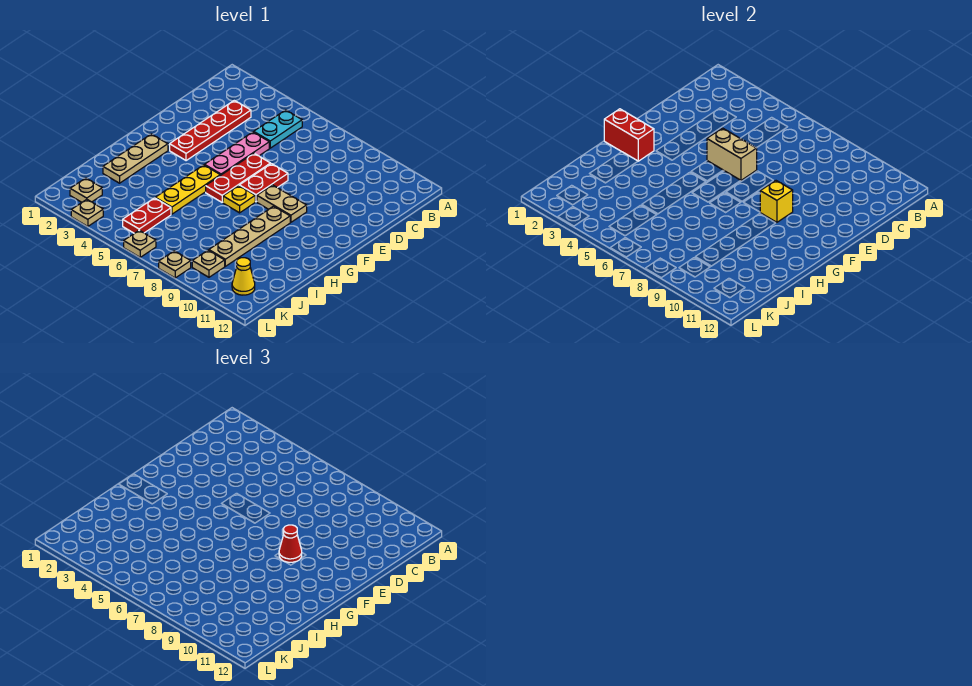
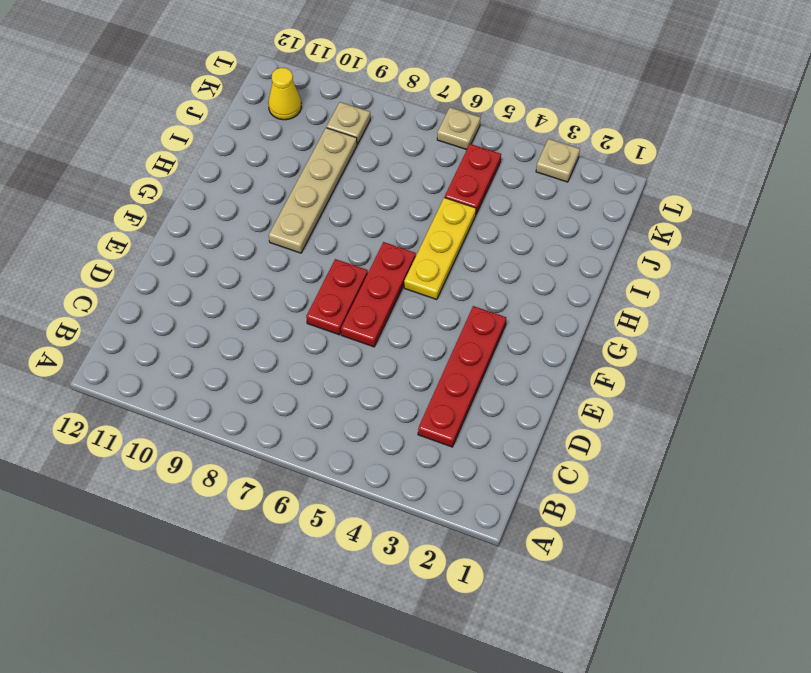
none -> cyan plate B5:C5 level 1
none -> pink plate D5:F5 level 1
none -> tan plate F8:F9 level 1

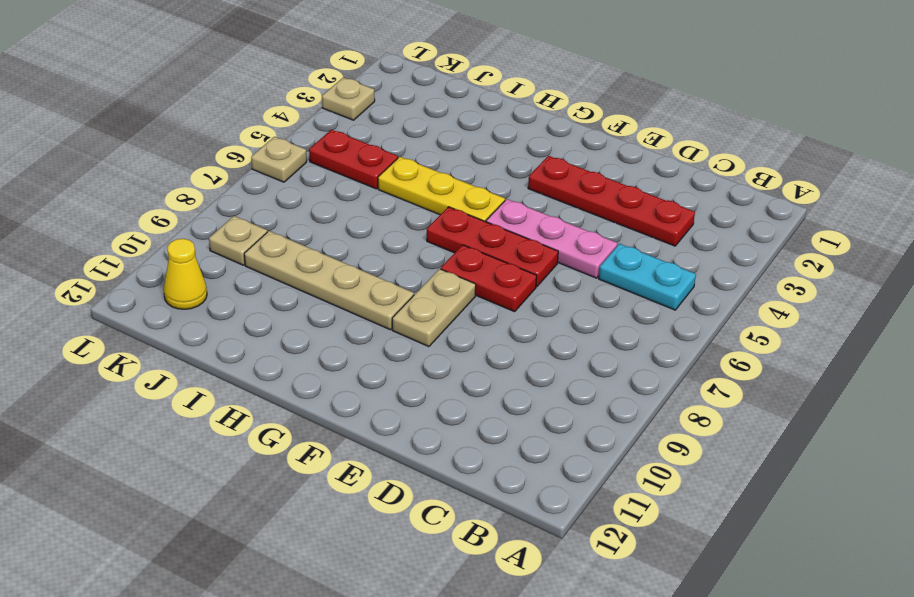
none -> tan plate G2:I2 level 1
none -> yellow plate G7 level 1
none -> tan plate K2 level 1

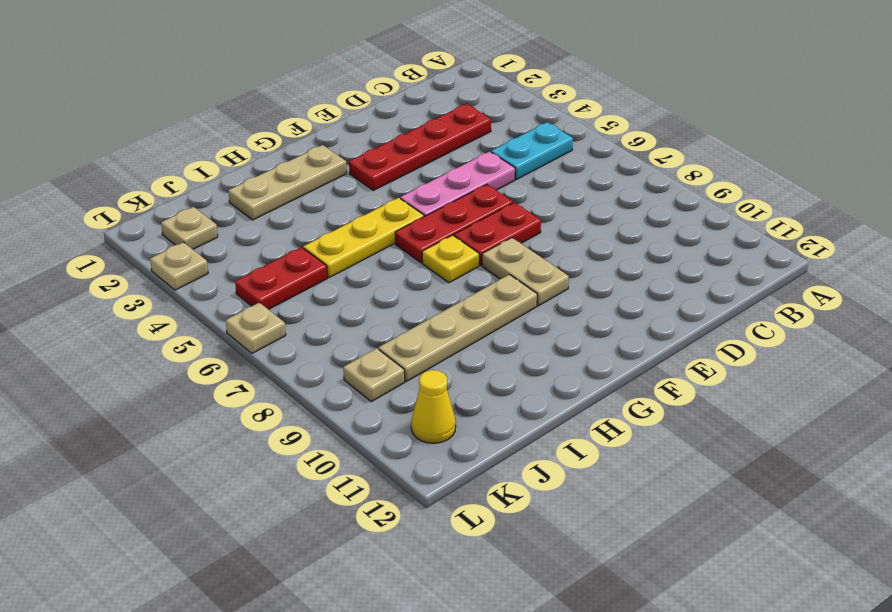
none -> tan plate L8 level 1
none -> tan brick E5:E6 level 2
none -> yellow brick F9 level 2

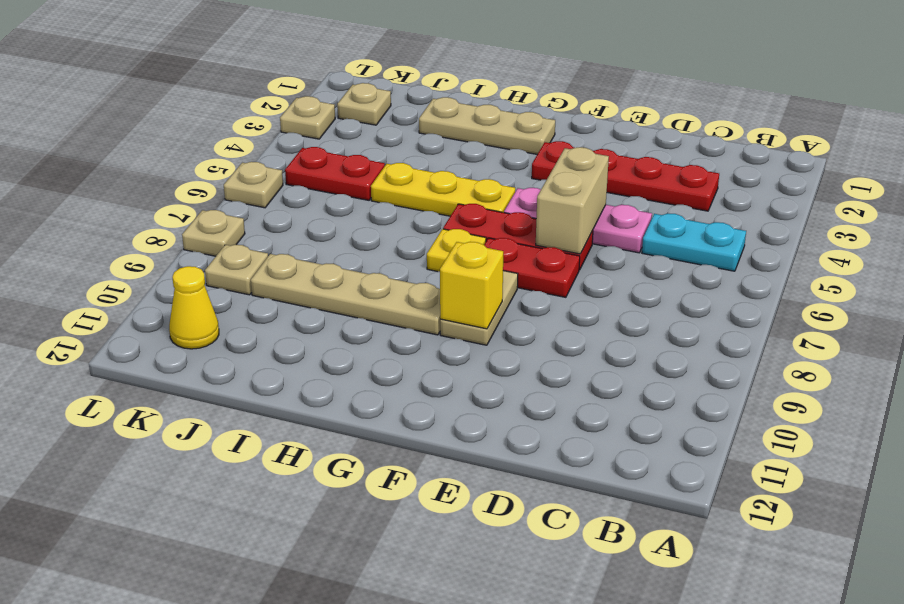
none -> red brick G1:G2 level 2
none -> red cone F9 level 3

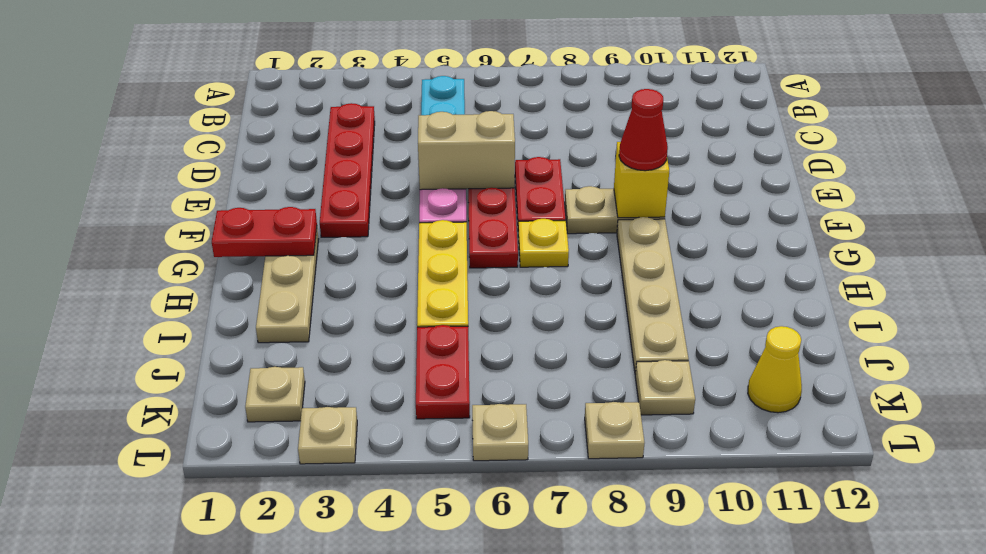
red plate G1:G2 level 2 -> red brick G1:G2 level 2

